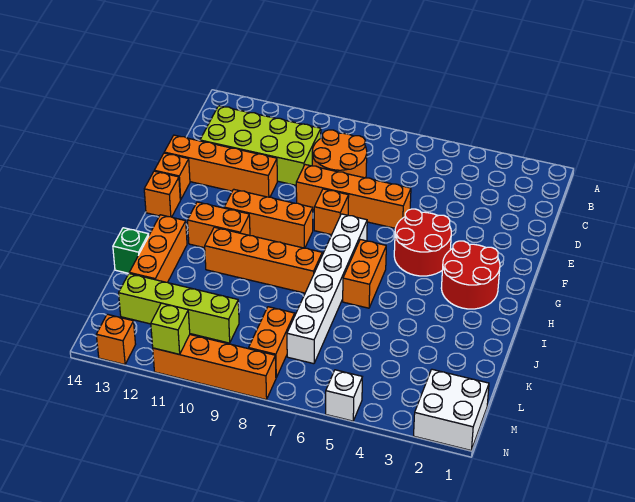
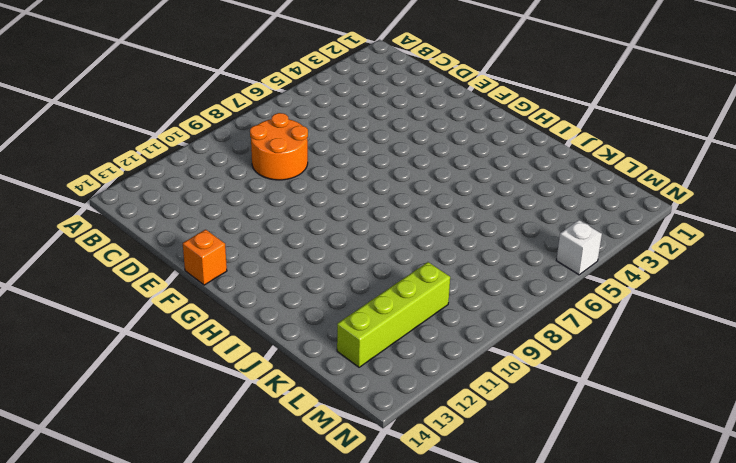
none -> lime brick C10:D13 level 1
none -> orange brick E6:E9 level 1
none -> orange brick E11:E14 level 1

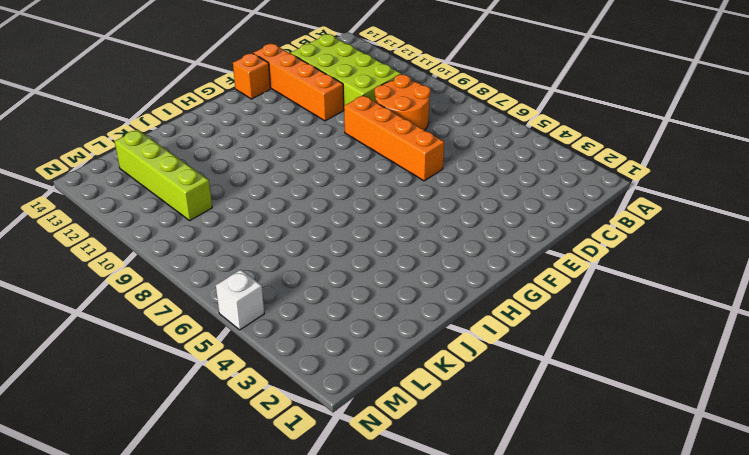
none -> red round brick F4:G5 level 1
none -> orange brick F8 level 1
none -> red round brick G2:H3 level 1

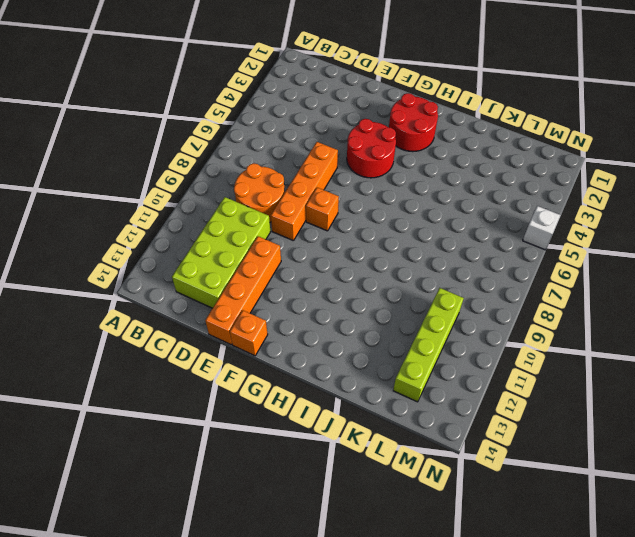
none -> white brick G7:L7 level 1
none -> orange brick G9:G11 level 1
none -> orange brick G14 level 1

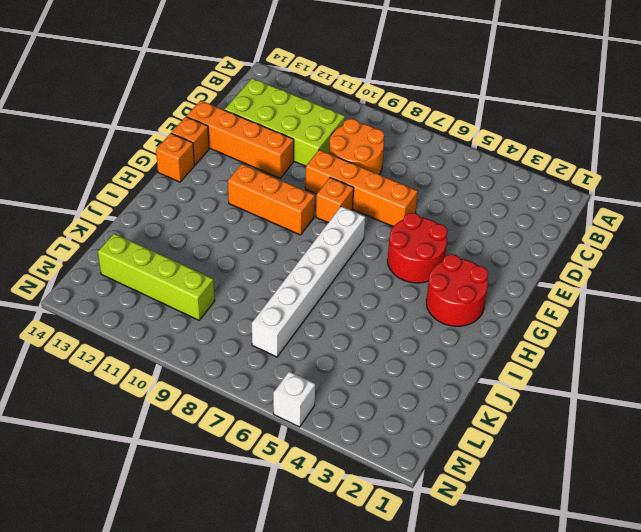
none -> orange brick H6:I6 level 1
none -> orange brick H11:H12 level 1
none -> orange brick I8:I11 level 1

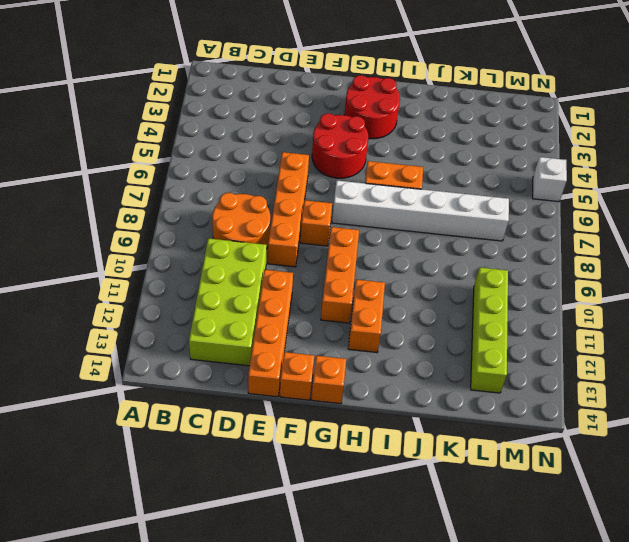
none -> orange brick I8:I11 level 1
none -> orange brick I13:K13 level 1
none -> green brick J14 level 1

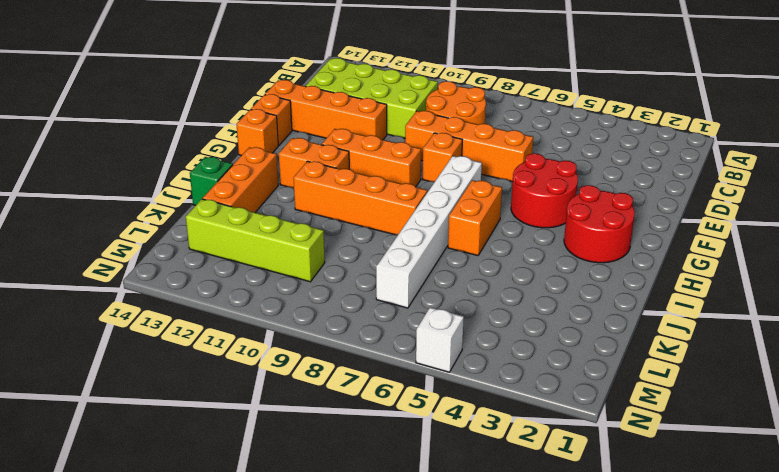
none -> orange brick L8:M8 level 1
none -> white brick M1:N2 level 1
none -> orange brick N8:N11 level 1

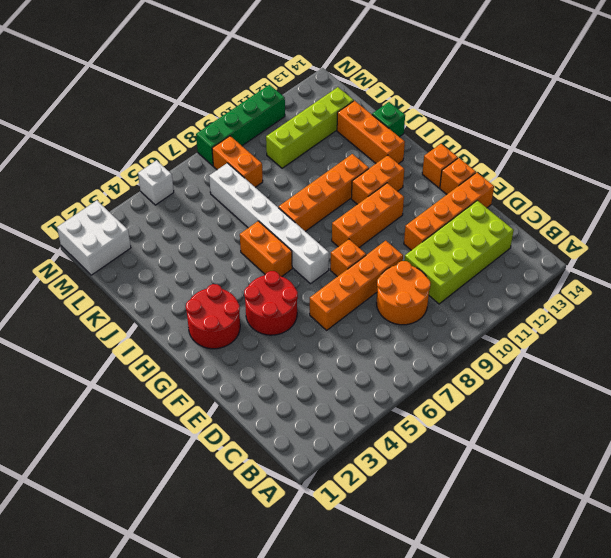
green brick N8:N11 level 1 -> orange brick N8:N11 level 1
none -> orange brick N13 level 1
none -> lime brick N11 level 2

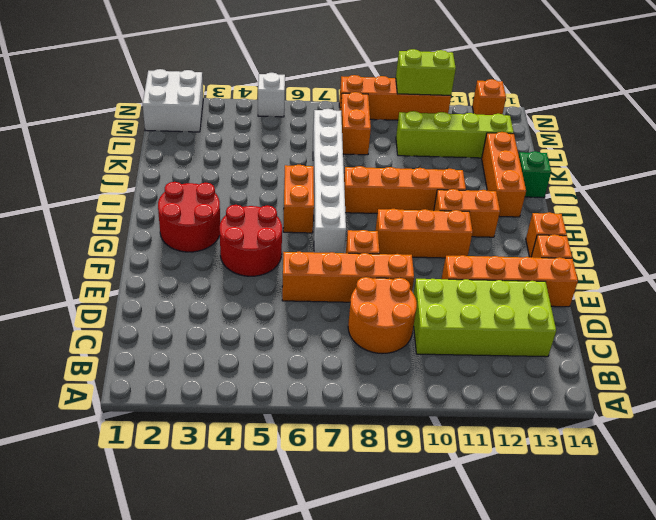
lime brick N10:N11 level 2 -> lime brick N11 level 2

